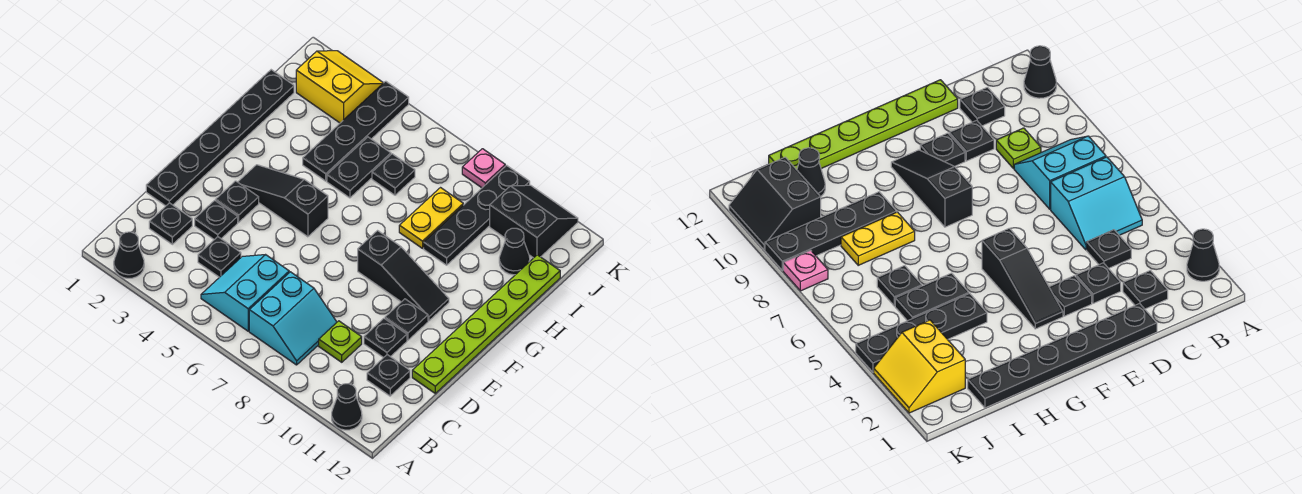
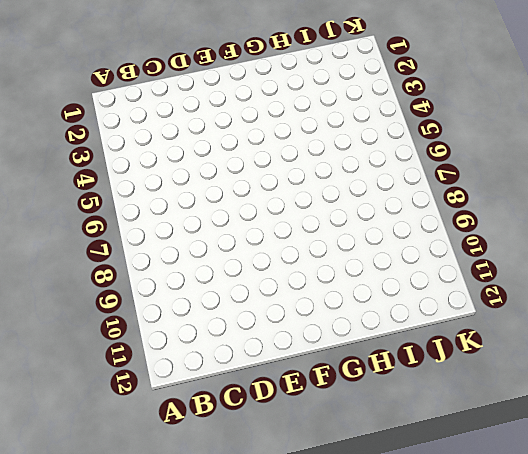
none -> black cone A2 level 1
none -> black cone A11 level 1
none -> cyan slope B5:C6 level 1 top 6

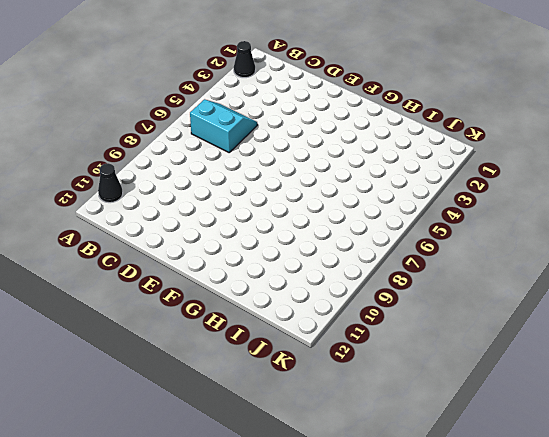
none -> cyan slope B7:C8 level 1 top 7
none -> black plate C2 level 1
none -> black plate C4 level 1

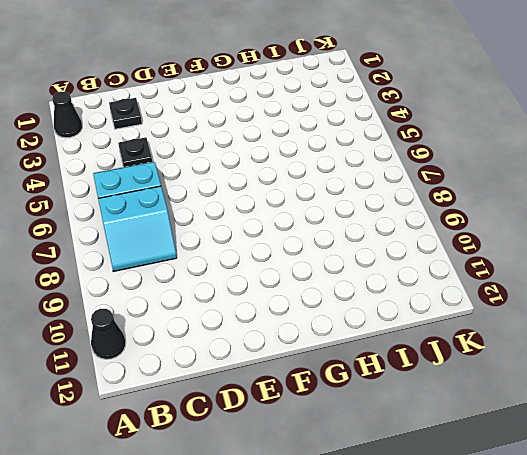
none -> lime plate C9 level 1
none -> black plate C11 level 1
none -> black plate D1:I1 level 1

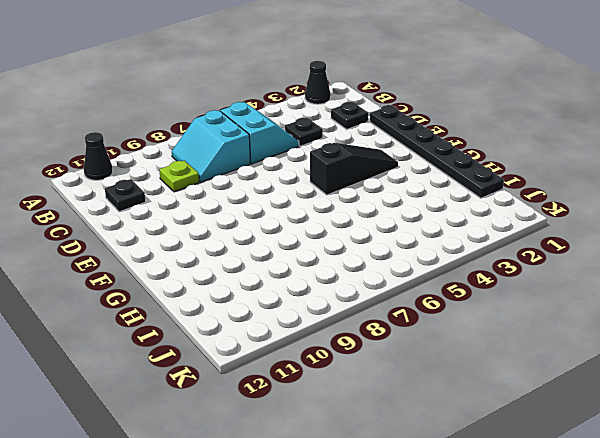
none -> black plate D3 level 1
none -> black plate D10 level 1
none -> lime plate D12:I12 level 1

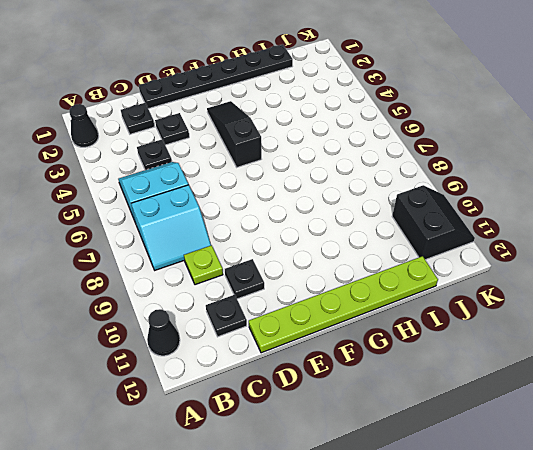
none -> black plate E3 level 1
none -> black plate E10 level 1
none -> black slope F8:F10 level 1 top 8

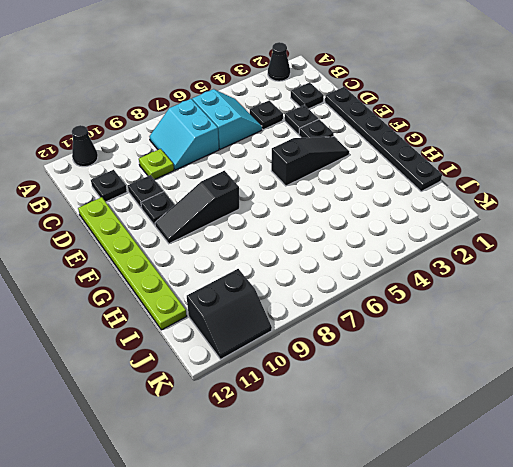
none -> black plate H4:K4 level 1
none -> black plate H5:I5 level 1
none -> yellow plate H8:I8 level 1

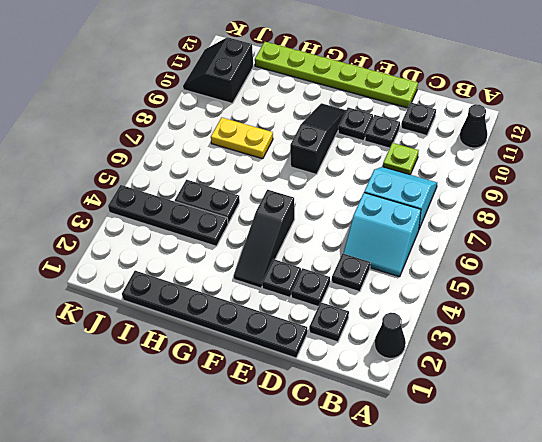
none -> black plate H9:K9 level 1
none -> black plate I6 level 1
none -> black cone I11 level 1

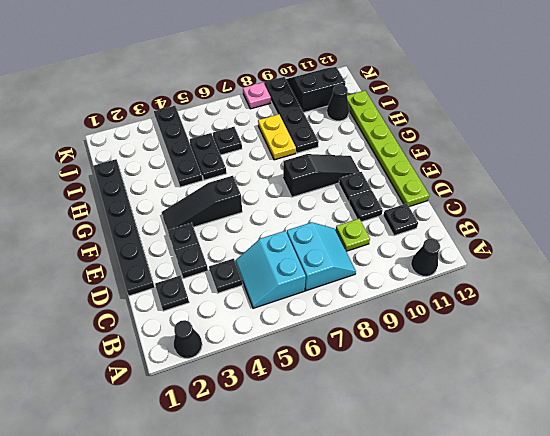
none -> yellow slope J2:K3 level 1 top J

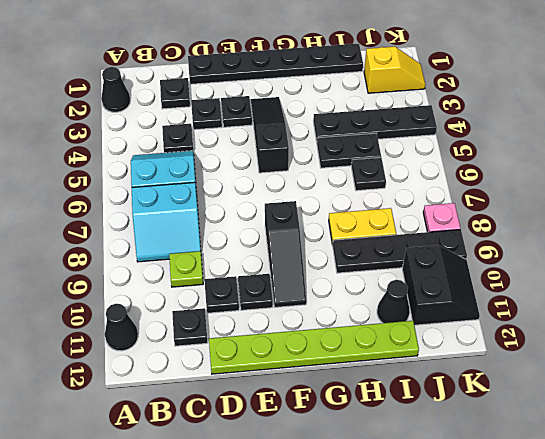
yellow slope J2:K2 level 1 top J -> yellow slope J2:K3 level 1 top J

